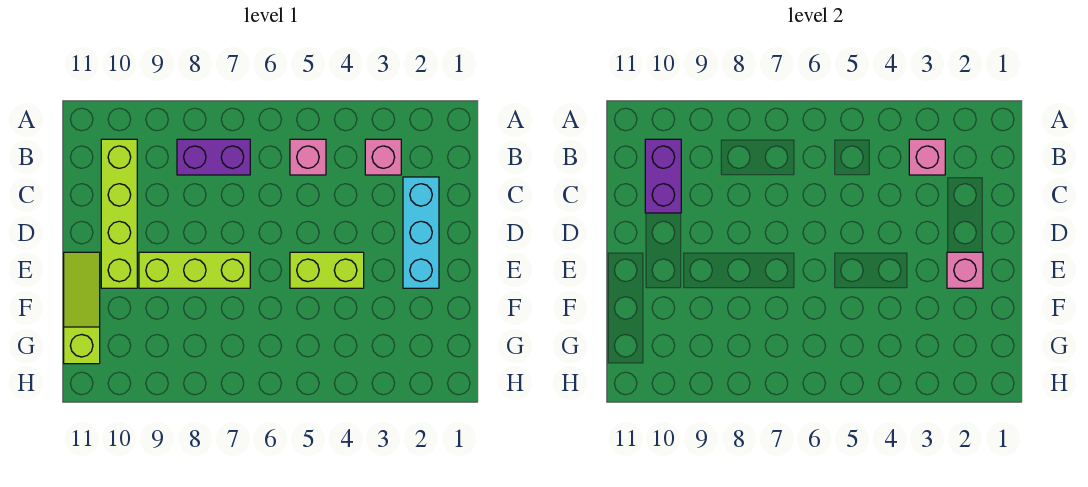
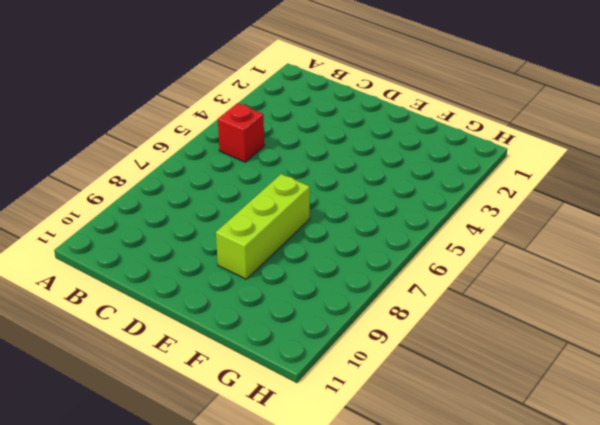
red brick B5 level 1 -> pink brick B5 level 1
none -> pink brick B3 level 1
none -> purple brick B7:B8 level 1

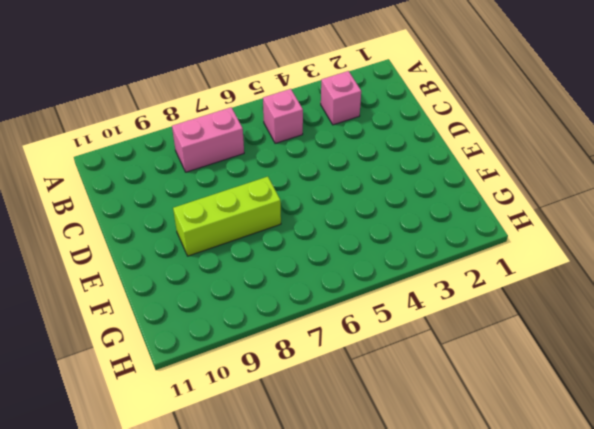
pink brick B7:B8 level 1 -> purple brick B7:B8 level 1
none -> lime brick B10:E10 level 1
none -> cyan brick C2:E2 level 1

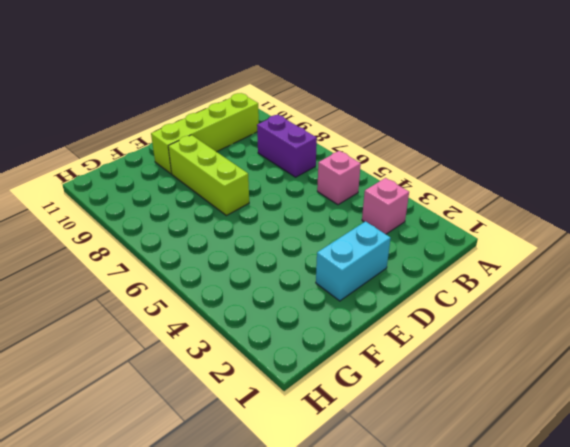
cyan brick D2:E2 level 1 -> cyan brick C2:E2 level 1
none -> lime brick E4:E5 level 1
none -> lime slope E11:G11 level 1 top G

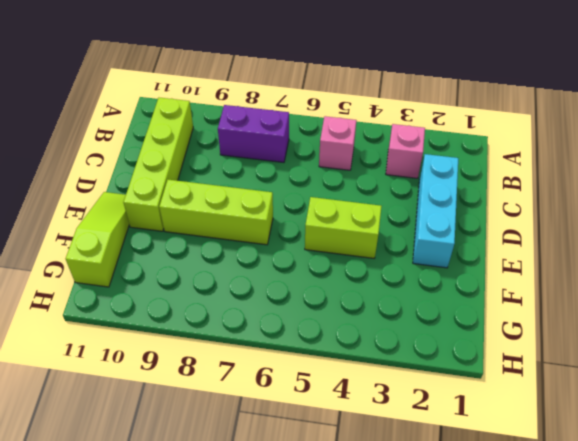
none -> pink brick B3 level 2
none -> purple brick B10:C10 level 2

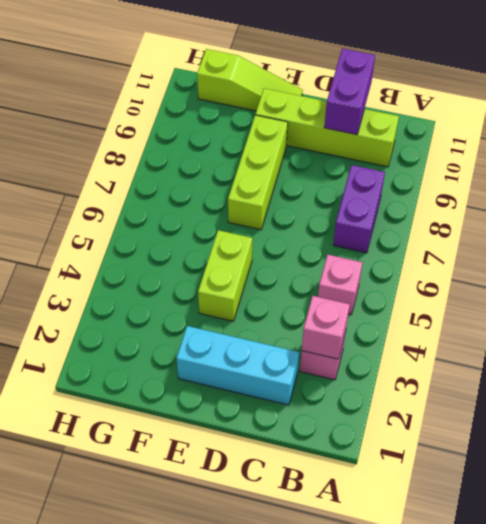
purple brick C10:C11 level 2 -> purple brick B10:C10 level 2
none -> pink brick E2 level 2

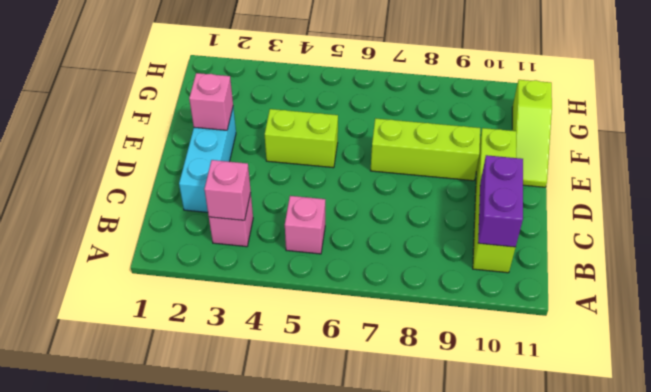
none -> purple brick B7:B8 level 1

